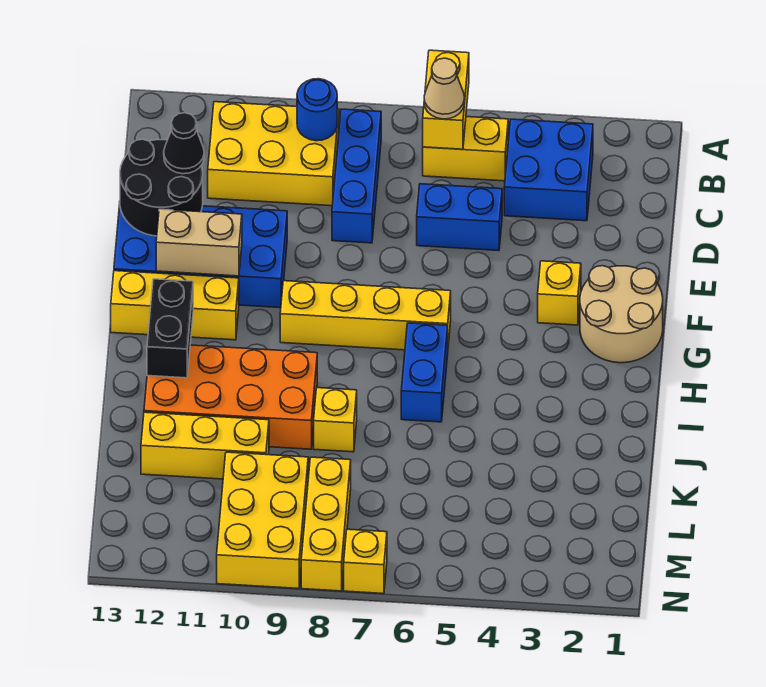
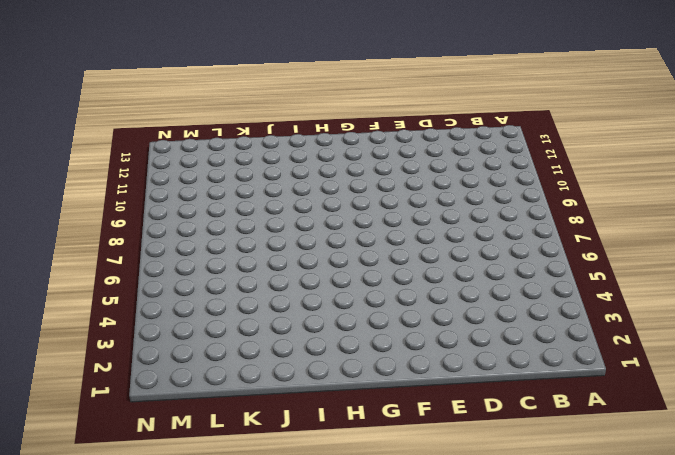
none -> blue brick B3:C4 level 1
none -> yellow brick B5:B6 level 1
none -> blue brick B8:D8 level 1

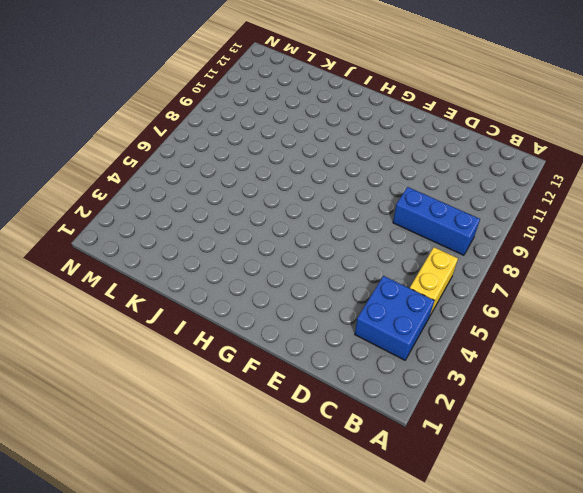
none -> yellow brick B9:C11 level 1
none -> blue brick D5:D6 level 1
none -> blue brick E10:F13 level 1

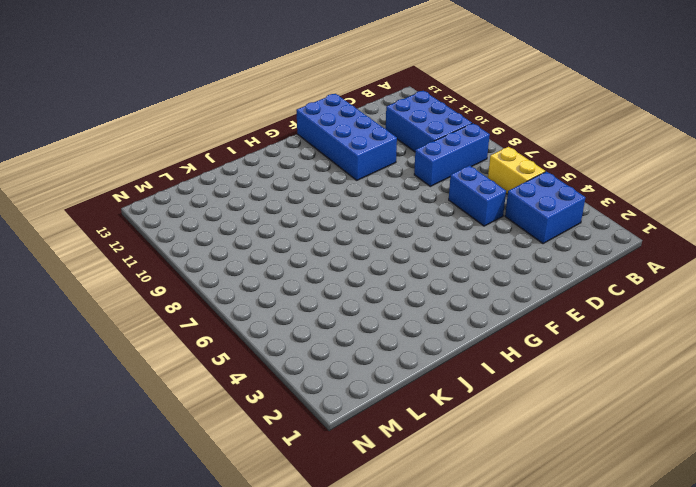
blue brick B9:C11 level 1 -> yellow brick B9:C11 level 1
none -> tan round brick F1:G2 level 1
none -> yellow brick F3 level 1
none -> yellow brick G6:G9 level 1

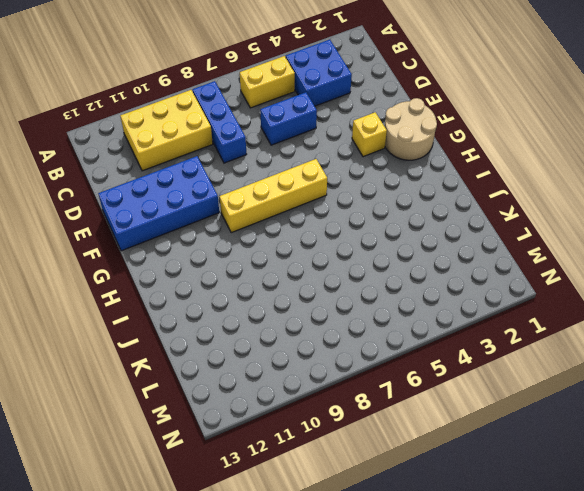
none -> yellow brick G11:G13 level 1
none -> blue brick H6:I6 level 1
none -> orange brick I9:J12 level 1

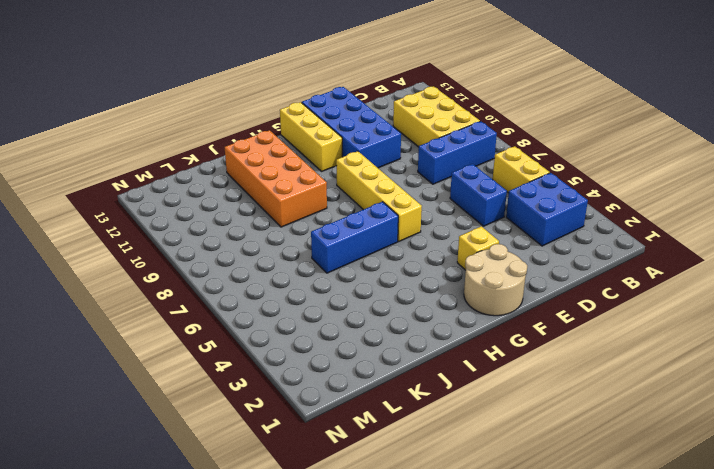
blue brick H6:J6 level 1 -> blue brick H6:I6 level 1
none -> yellow brick J8 level 1
none -> yellow brick K10:K12 level 1
none -> yellow brick L8:N8 level 1

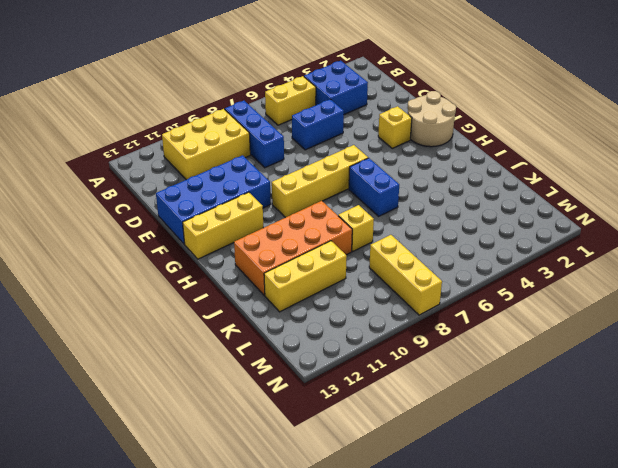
none -> yellow brick L9:N10 level 1
none -> yellow brick N7 level 1
none -> yellow brick A6:B6 level 2

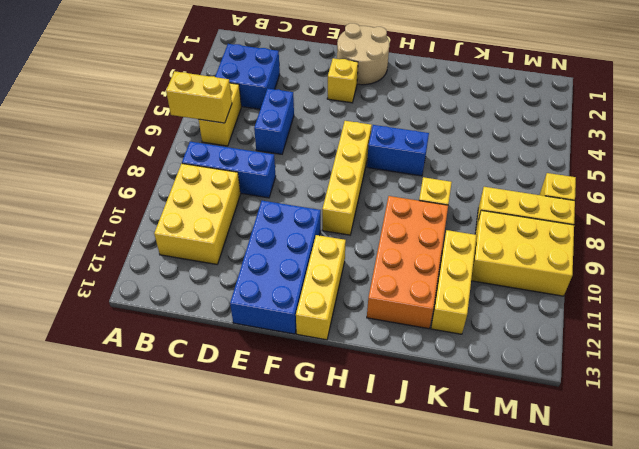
none -> blue round brick B9 level 2
none -> black round brick D12:E13 level 2
none -> tan brick F11:F12 level 2

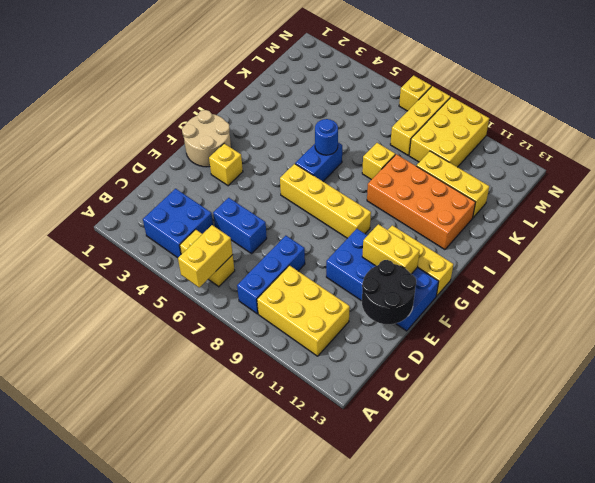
yellow brick F11:F12 level 2 -> tan brick F11:F12 level 2
blue round brick I6 level 2 -> blue round brick B9 level 2
none -> black brick H12:I12 level 2
none -> tan cone B6 level 3
none -> black cone D12 level 3

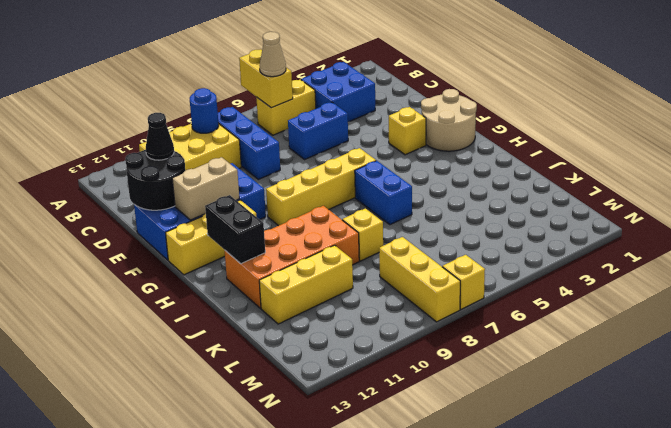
none -> yellow brick L9:N10 level 1

